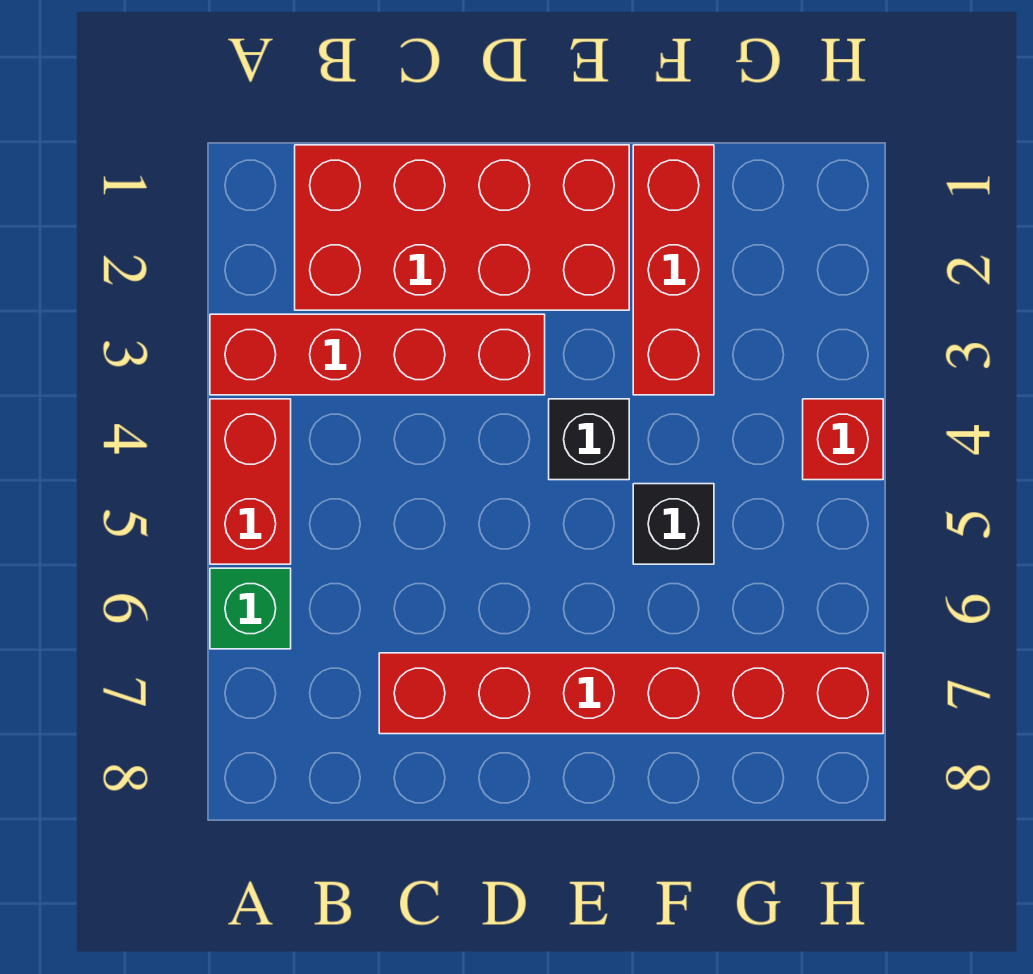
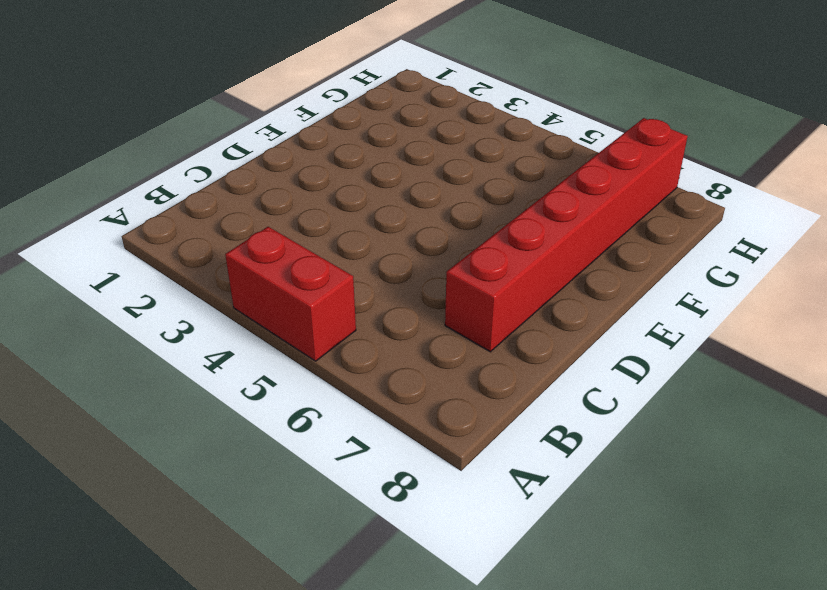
none -> red brick A3:D3 level 1
none -> green brick A6 level 1

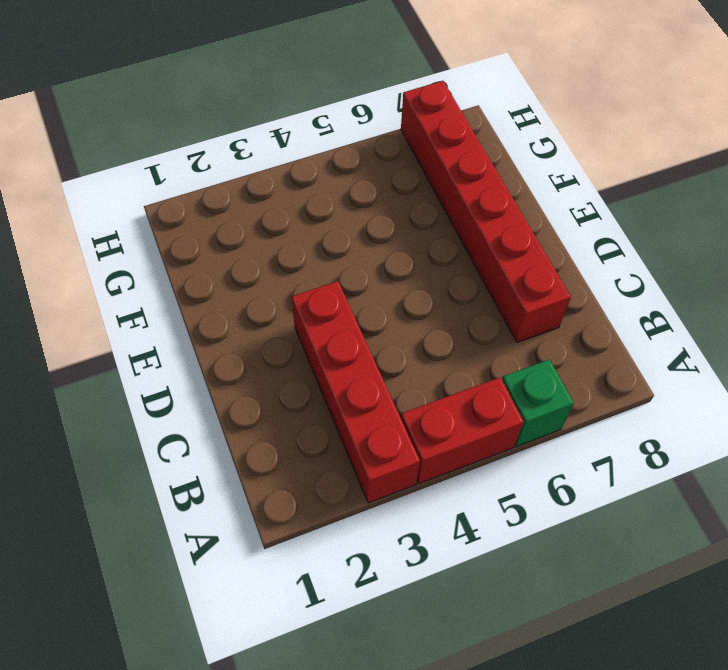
none -> red brick B1:E2 level 1
none -> black brick E4 level 1

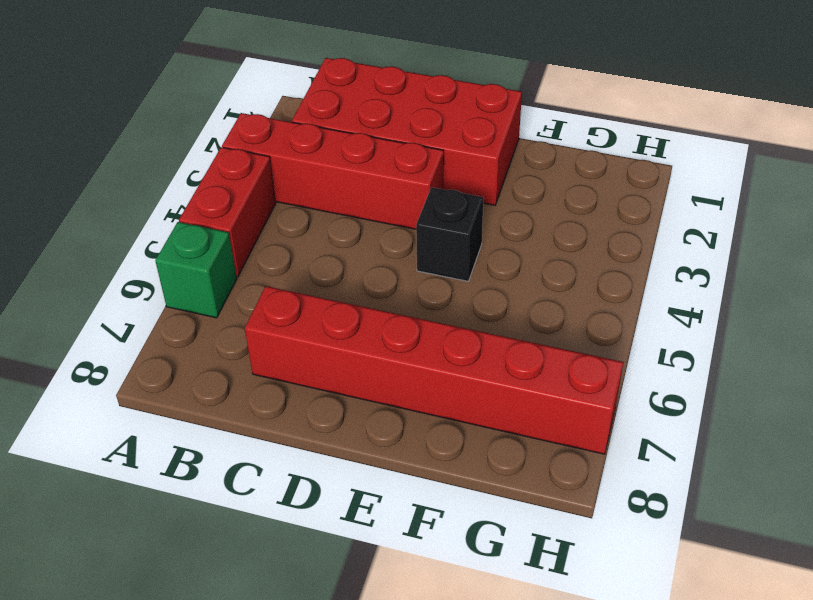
none -> red brick F1:F3 level 1
none -> black brick F5 level 1

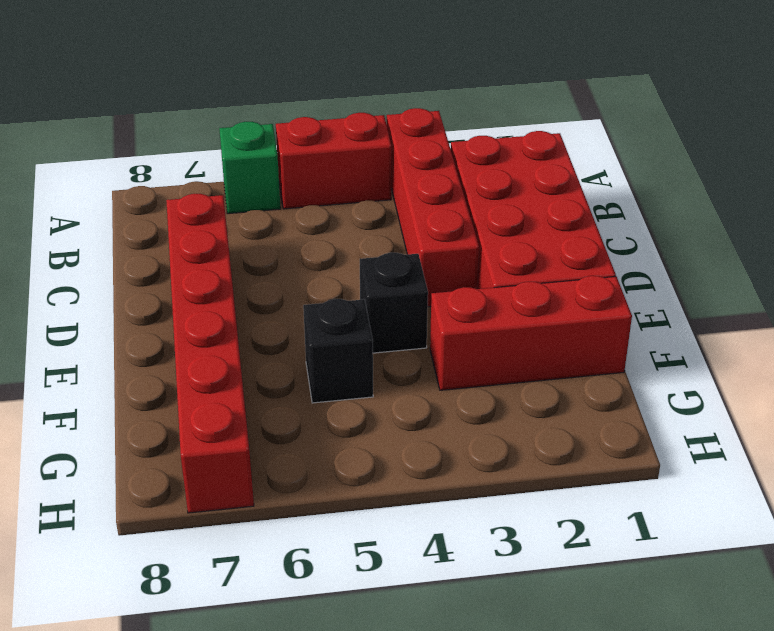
none -> red brick H4 level 1

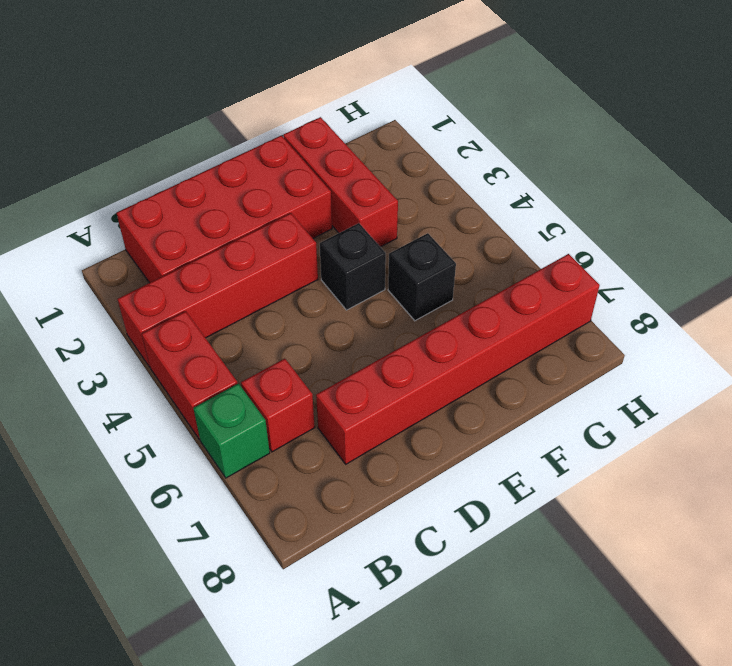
red brick B6 level 1 -> red brick H4 level 1

